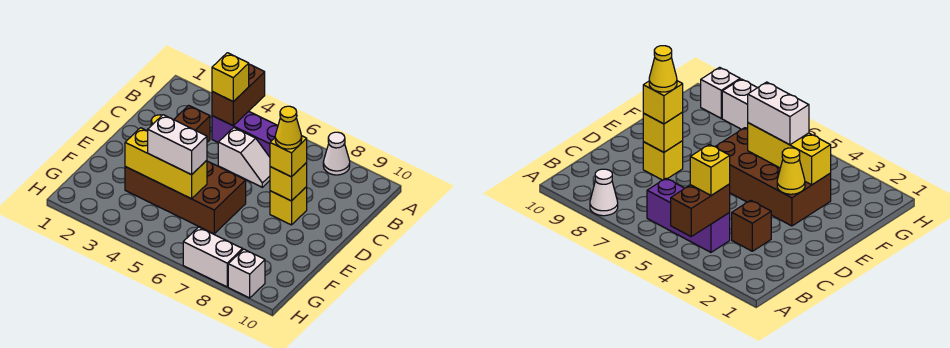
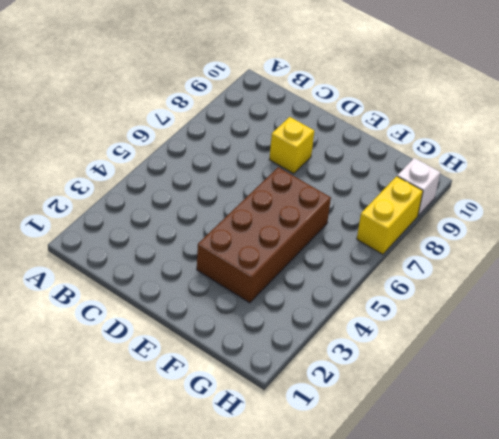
yellow brick H7:H8 level 1 -> white brick H7:H8 level 1
none -> white cone A8 level 1
none -> purple brick B4:B6 level 1
none -> brown brick C3 level 1

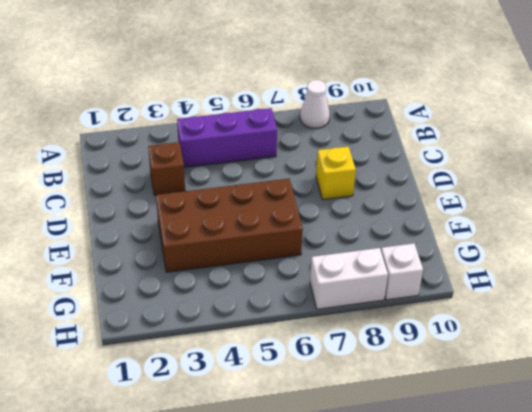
none -> white slope C5:C6 level 1 top 5
none -> brown brick A4:B4 level 2
none -> yellow brick D8 level 2

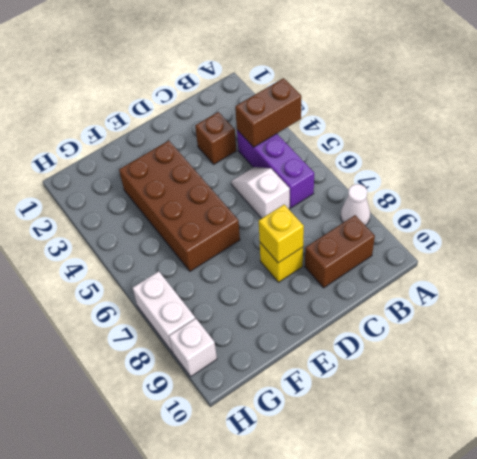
brown brick B9:C9 level 1 -> none
white slope C5:C6 level 1 top 6 -> white slope C5:C6 level 1 top 5
none -> yellow cone E3 level 2
none -> yellow brick F3:F5 level 2
none -> yellow brick B4 level 3

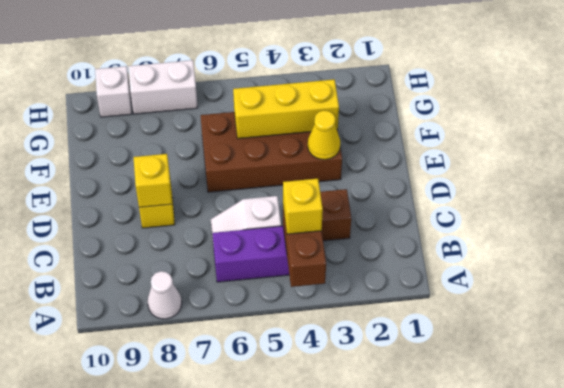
none -> yellow brick D8 level 3
none -> white brick F4:F5 level 3
none -> yellow cone D8 level 4

